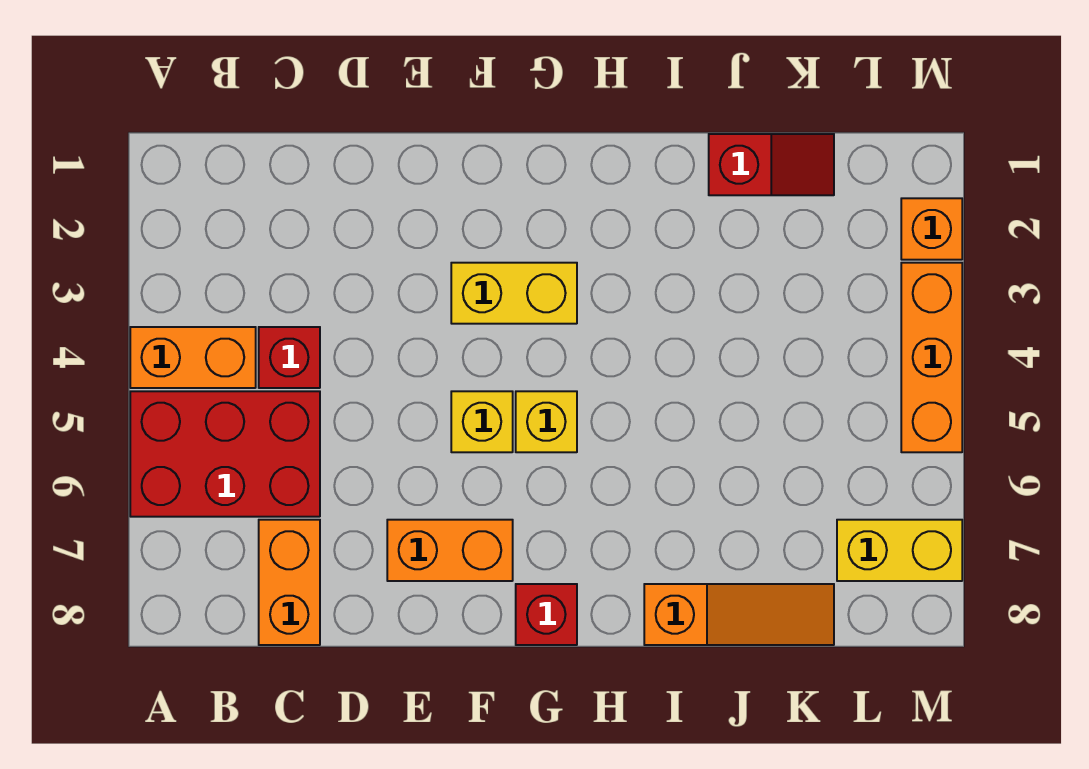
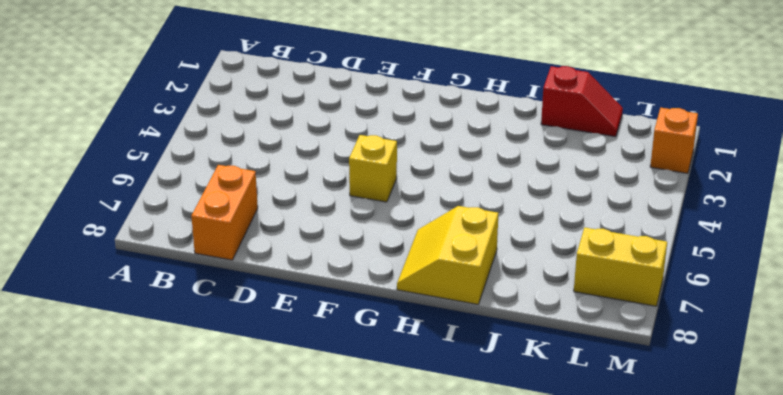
yellow slope H7:I8 level 1 top I -> orange slope I8:K8 level 1 top I
none -> orange brick A4:B4 level 1
none -> red brick A5:C6 level 1
none -> red brick C4 level 1

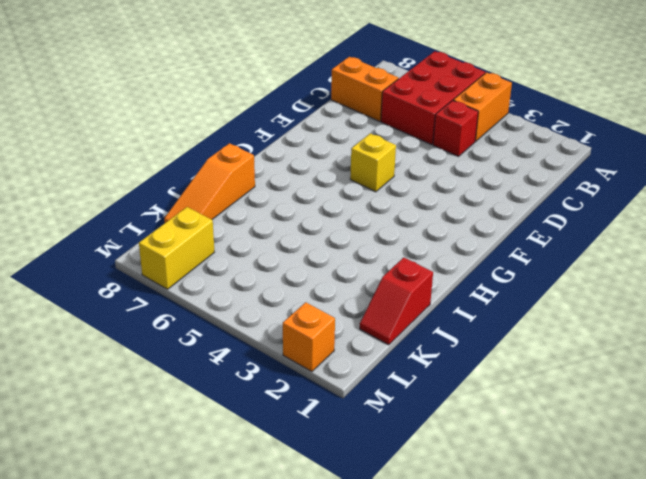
none -> orange brick E7:F7 level 1
none -> yellow brick F3:G3 level 1
none -> yellow brick G5 level 1

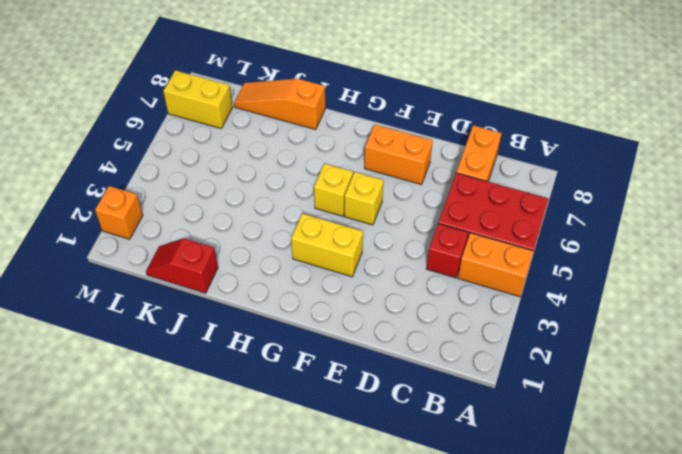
none -> red brick G8 level 1
none -> orange brick M3:M5 level 1

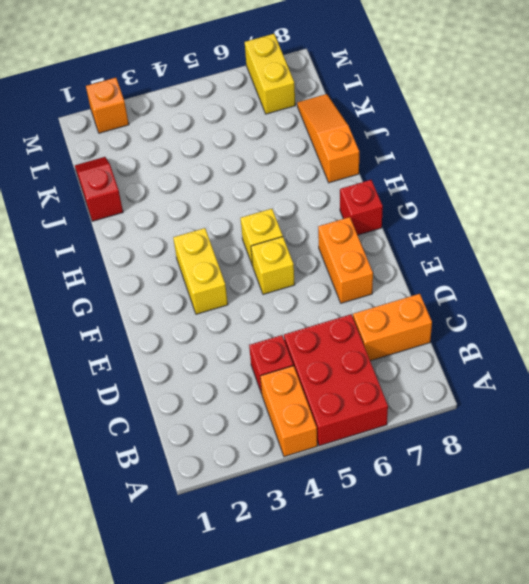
none -> orange brick M3:M5 level 1

